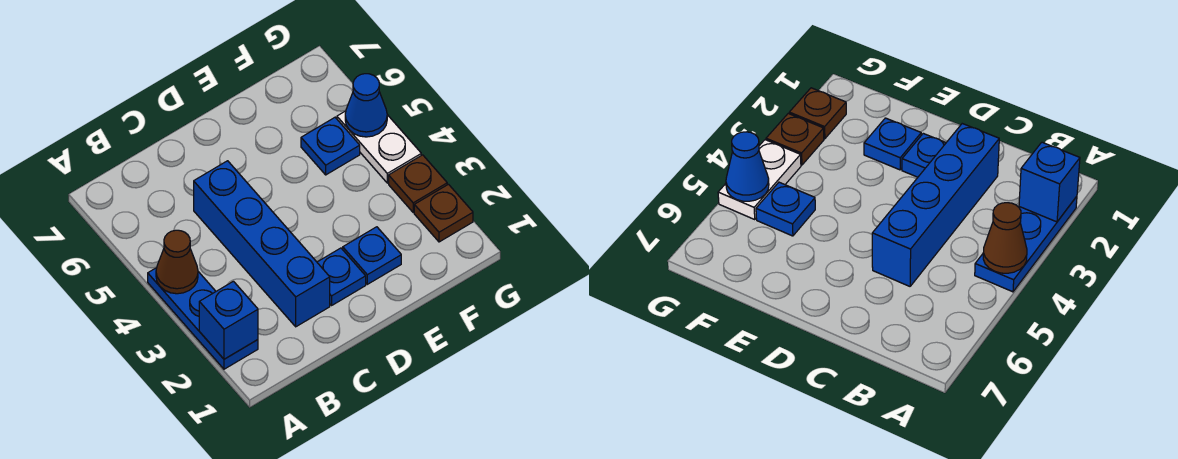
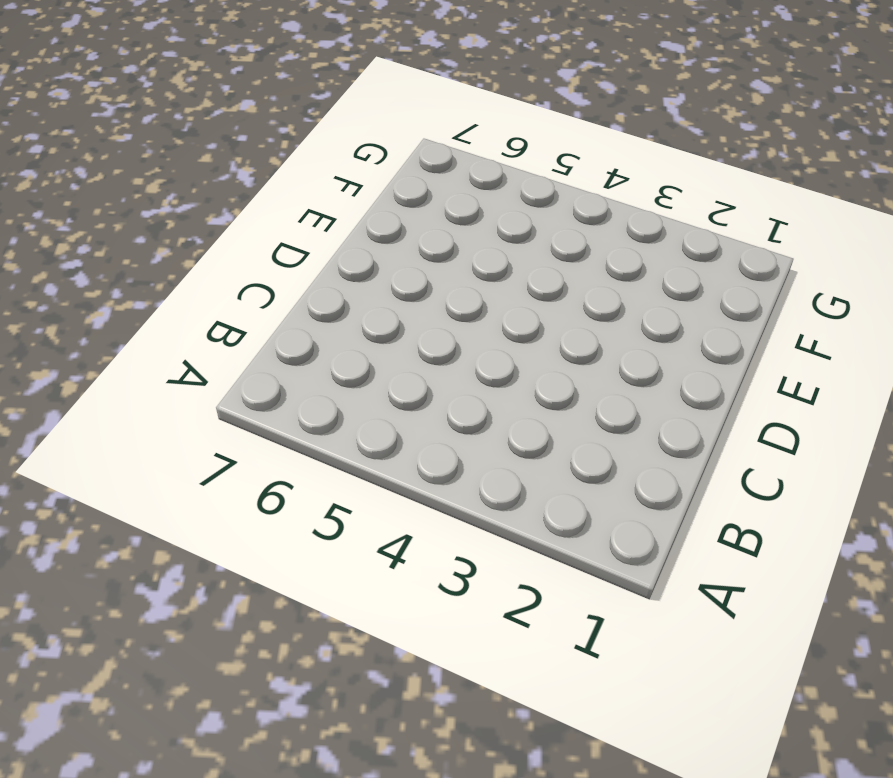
none -> blue plate A2:A4 level 1
none -> blue brick C2:C5 level 1

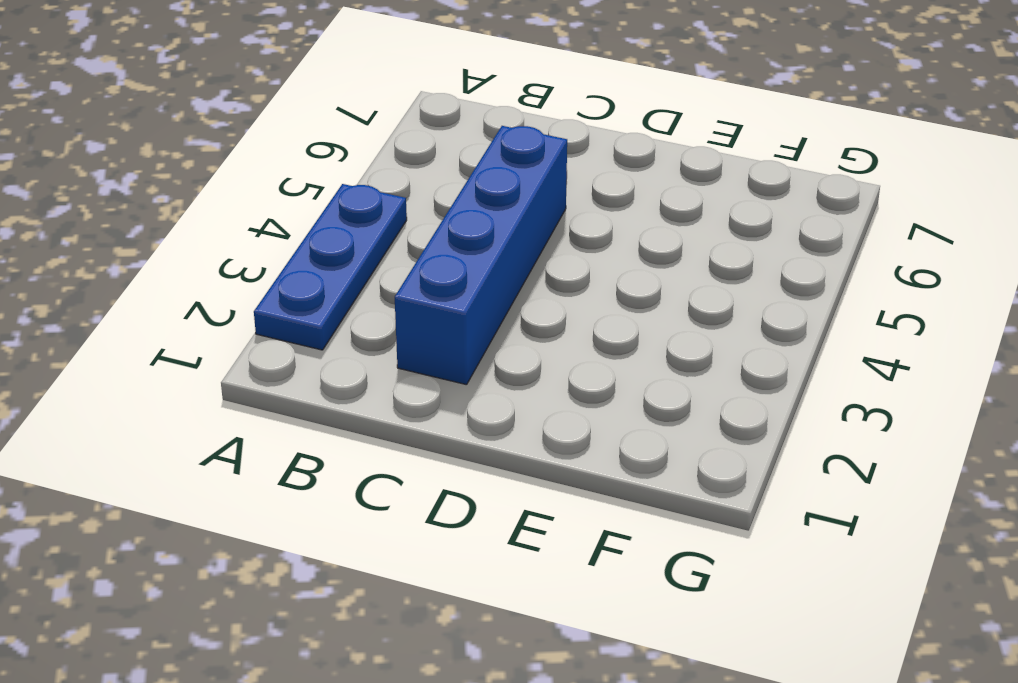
none -> blue plate D2 level 1
none -> blue plate E2 level 1

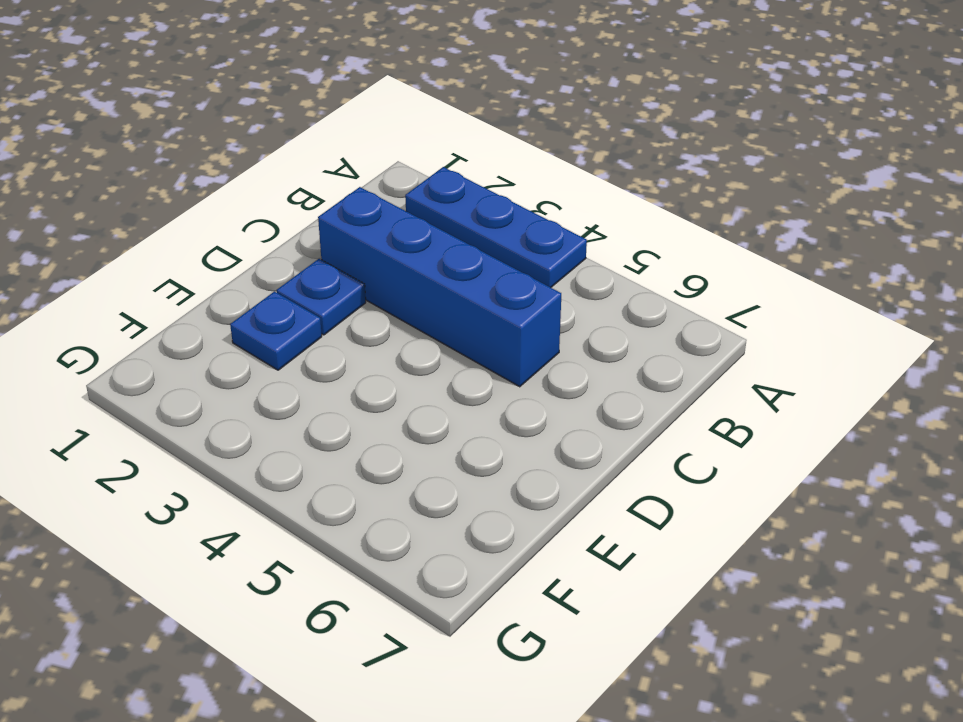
none -> blue plate F5 level 1
none -> brown plate G2 level 1

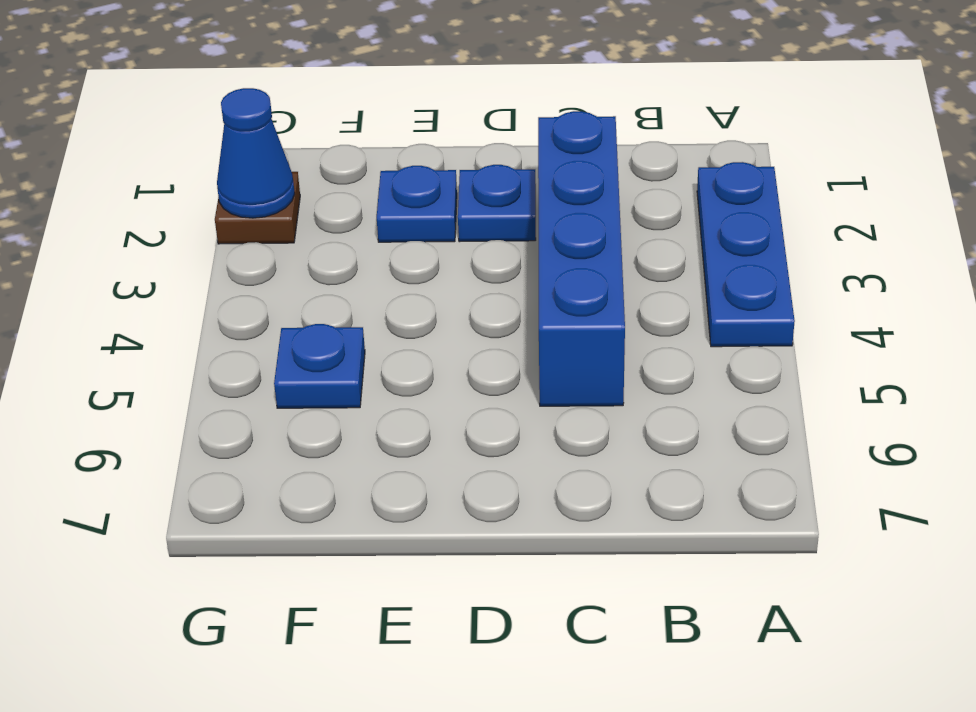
blue cone G2 level 2 -> blue cone G5 level 2
none -> brown plate G3 level 1
none -> white plate G4:G5 level 1

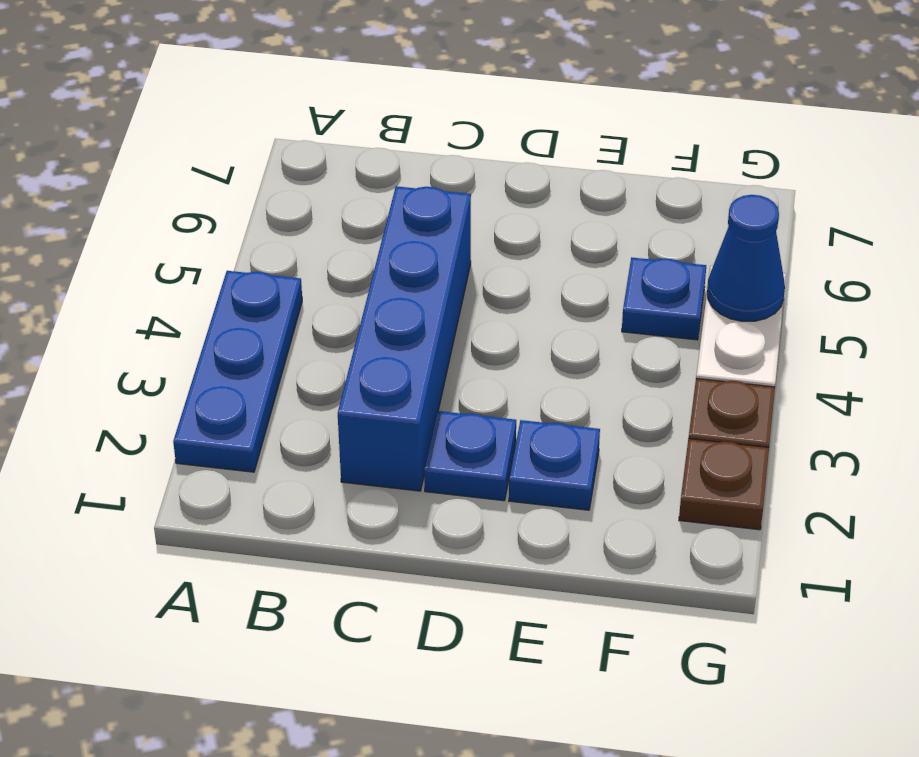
none -> blue brick A2 level 2
none -> brown cone A4 level 2

